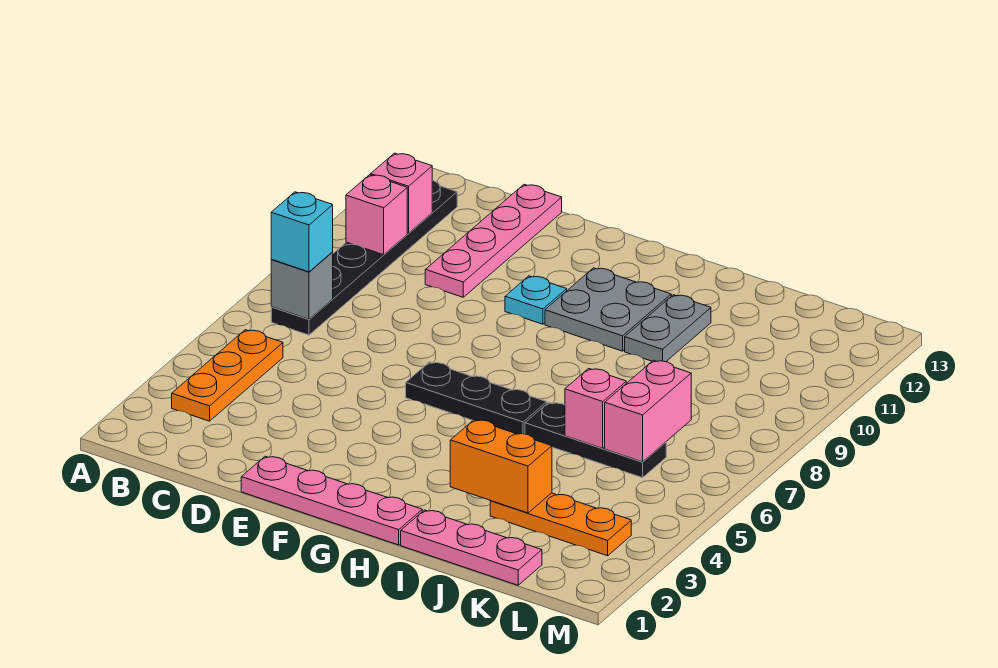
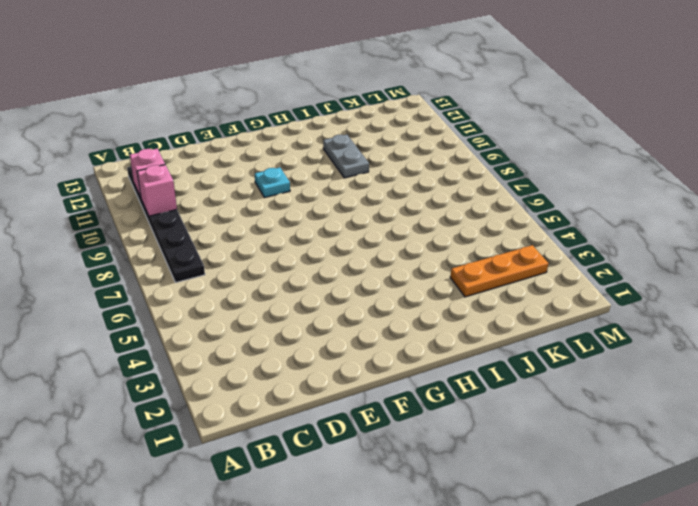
none -> orange plate B3:B5 level 1
none -> pink plate D10:D13 level 1
none -> pink plate E1:H1 level 1

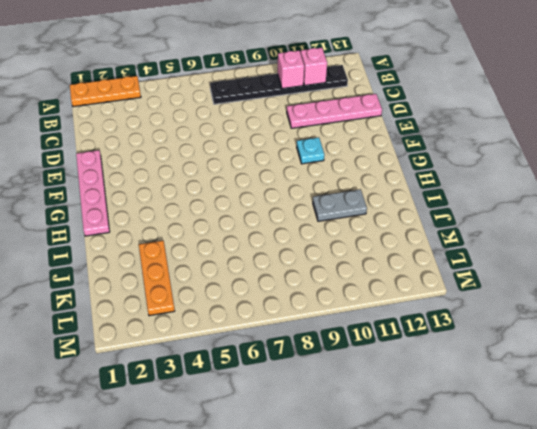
orange plate A1:A3 level 1 -> orange plate B3:B5 level 1
none -> black plate F6:H6 level 1
none -> grey plate G10:H11 level 1
none -> pink plate I1:K1 level 1

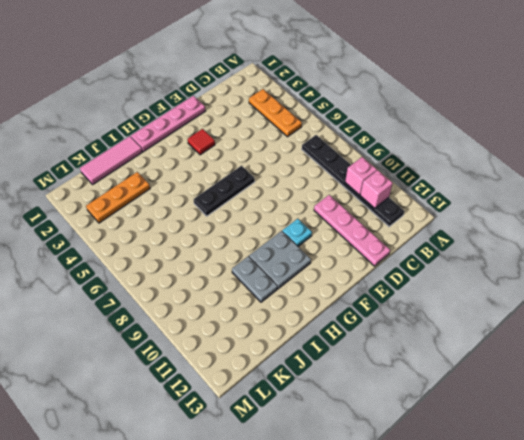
red tile F3 level 1 -> none
pink tile I1:K1 level 1 -> pink plate I1:K1 level 1
none -> black plate I6:K6 level 1
none -> grey brick B7 level 2
none -> orange brick I3:J3 level 2

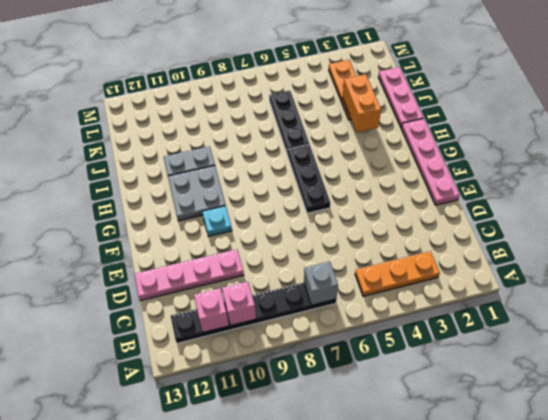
none -> pink brick J6 level 2
none -> pink brick K6:K7 level 2
none -> cyan brick B7 level 3

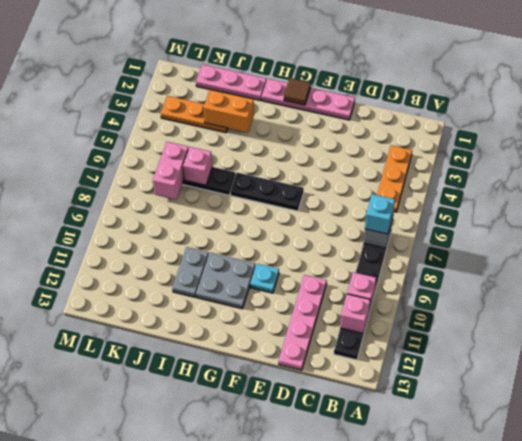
brown tile G1 level 2 -> none

